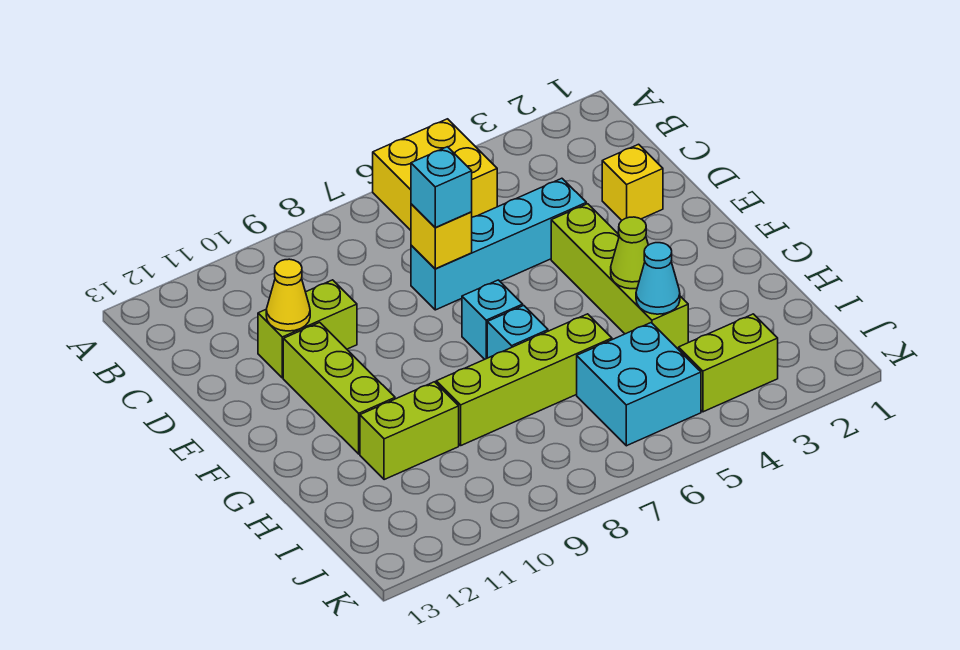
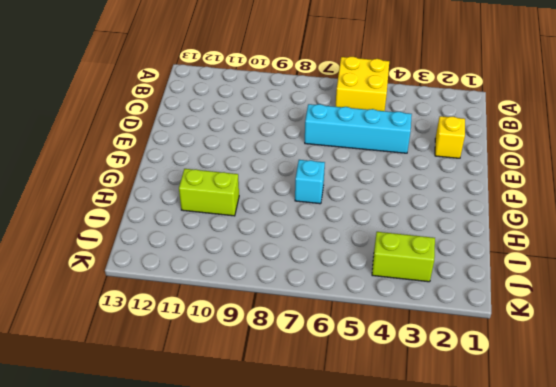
none -> lime brick D10:D11 level 1
none -> lime brick E4:H4 level 1
none -> lime brick E11:G11 level 1

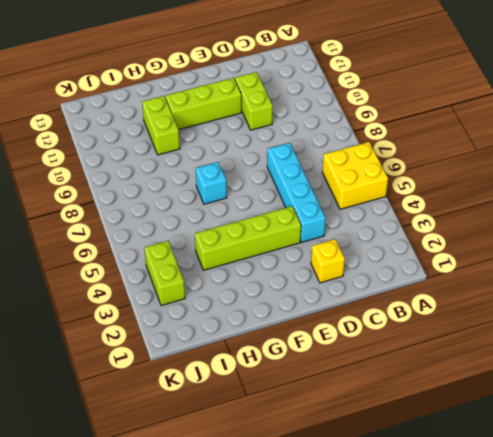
none -> cyan brick F7 level 1
none -> lime brick H6:H9 level 1
none -> cyan brick I5:J6 level 1

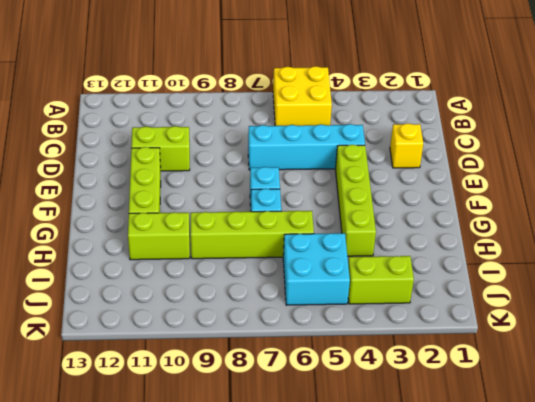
none -> yellow brick D7 level 2
none -> yellow cone D11 level 2
none -> lime cone G4 level 2

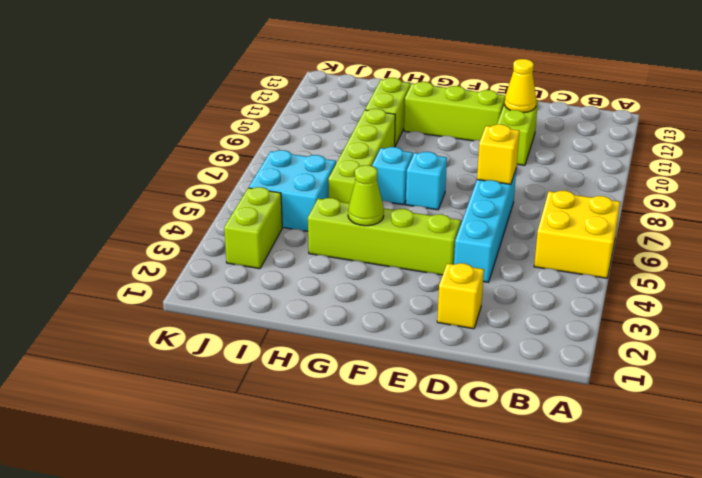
none -> cyan cone H4 level 2
none -> cyan brick D7 level 3

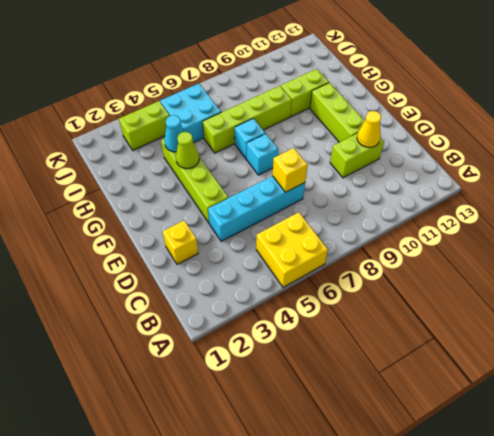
none -> cyan brick D7 level 3

